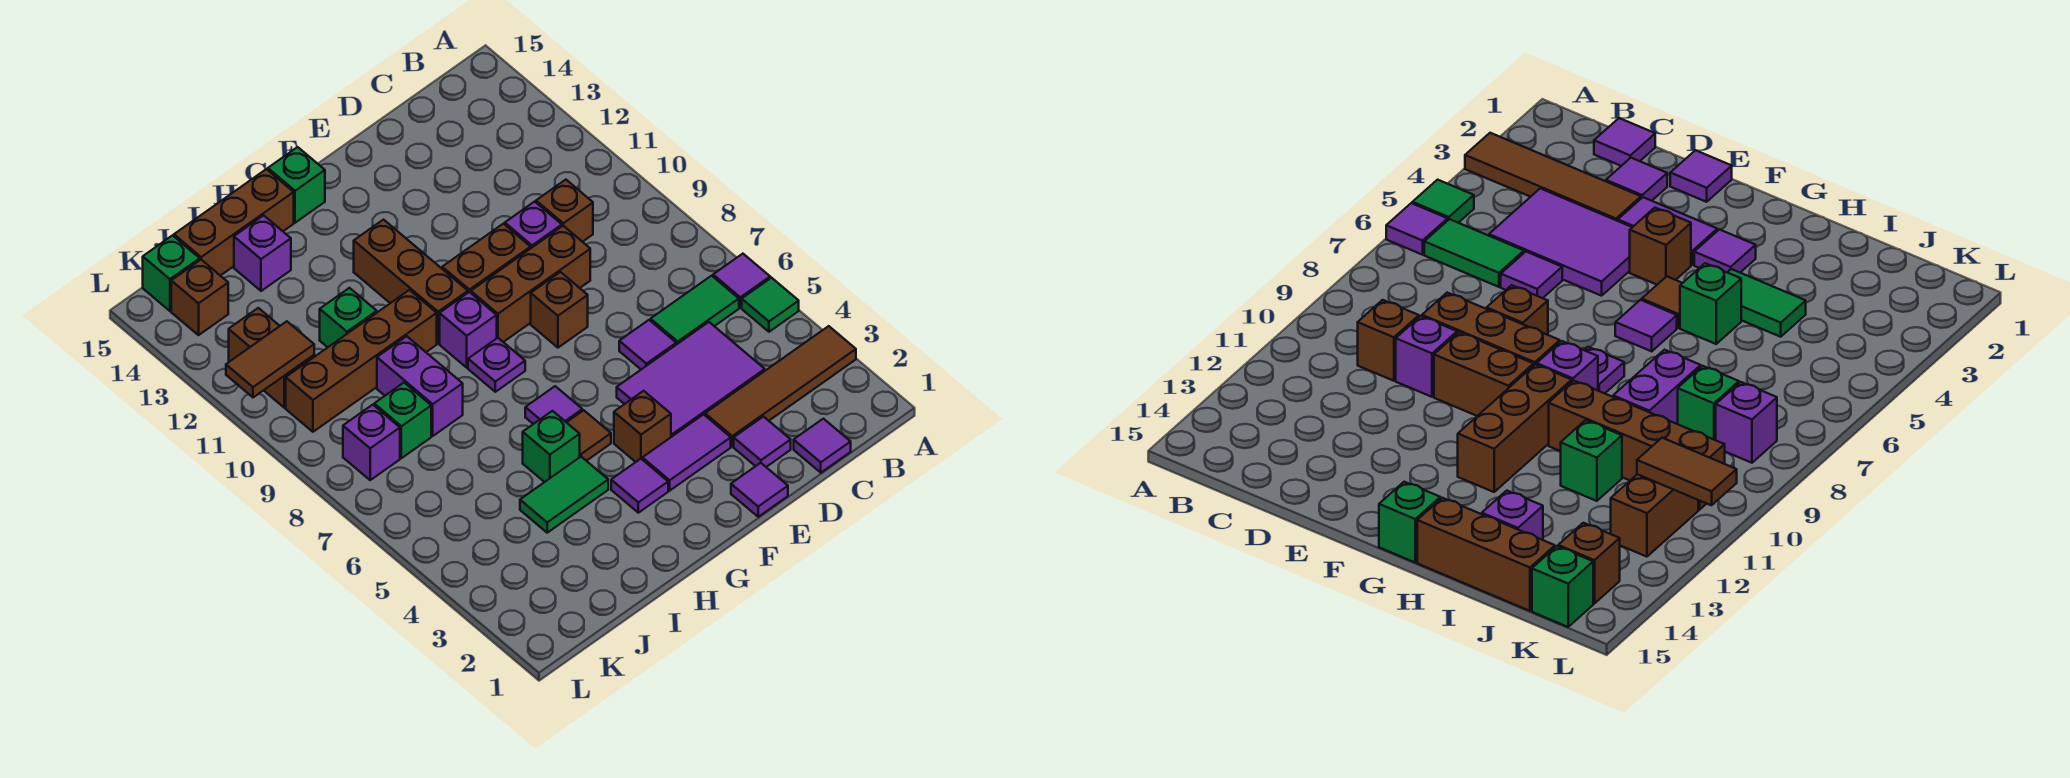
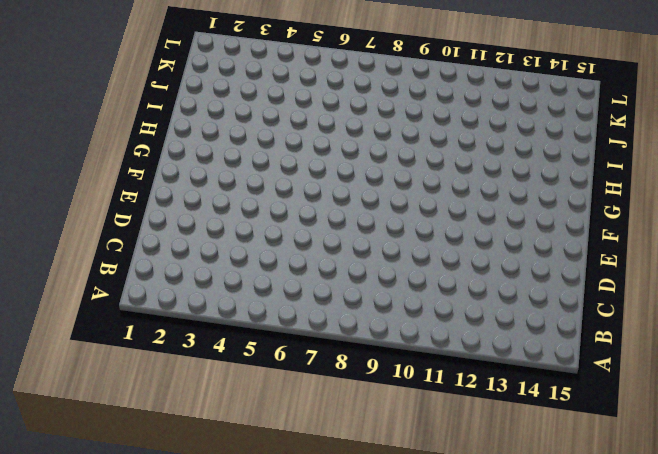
none -> brown tile A3:D3 level 1
none -> green tile A5 level 1
none -> purple tile A6 level 1
none -> green tile B6:C6 level 1

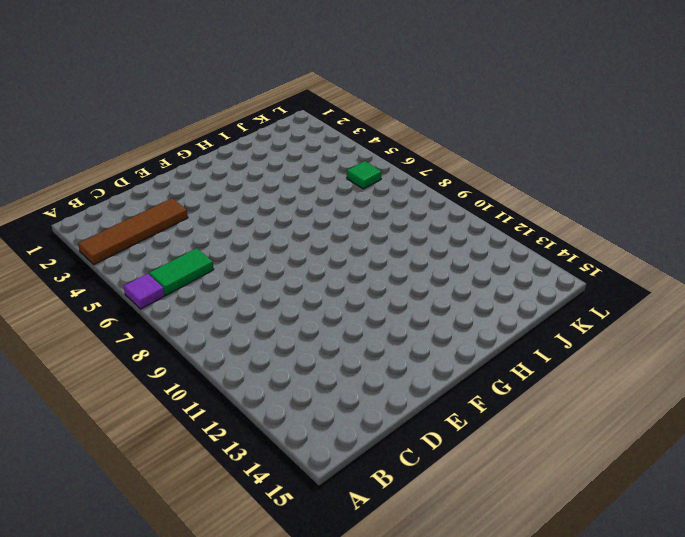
green tile K6 level 1 -> green tile A5 level 1
none -> purple tile C1 level 1
none -> purple tile C4:E5 level 1
none -> brown brick C10 level 1
none -> purple tile D2 level 1

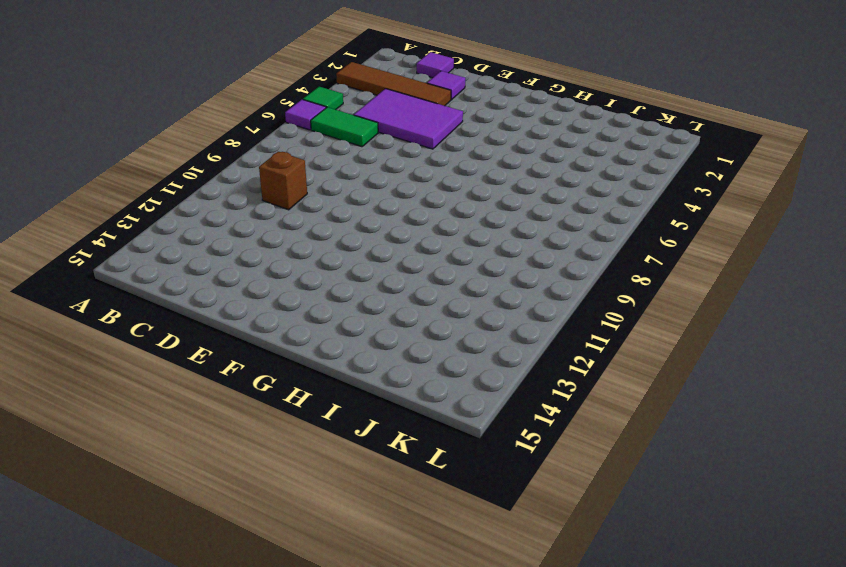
none -> purple tile D6 level 1
none -> brown brick D9:F9 level 1
none -> purple brick D10 level 1
none -> purple tile E1 level 1

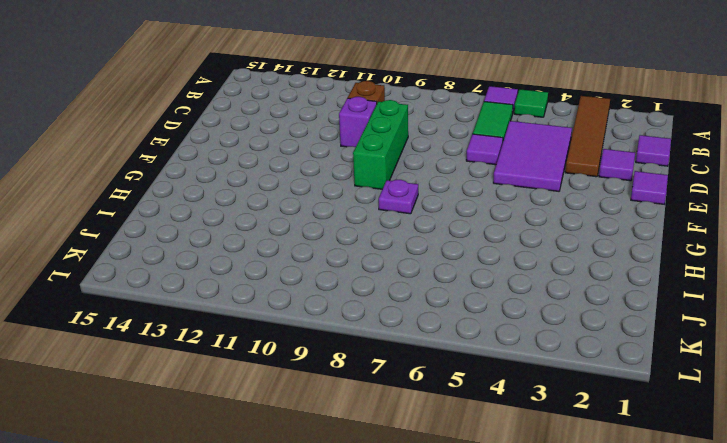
green brick D9:F9 level 1 -> brown brick D9:F9 level 1
none -> purple tile E3:F3 level 1
none -> brown brick E8 level 1
none -> brown brick E10:F10 level 1
none -> brown brick F4 level 1

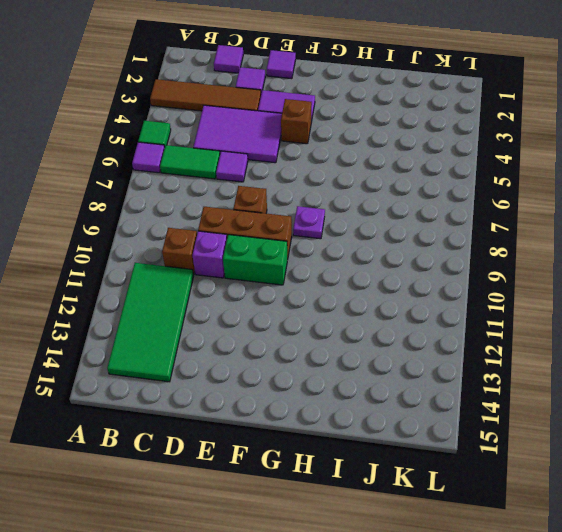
green tile B11:C14 level 1 -> none
green brick E10:F10 level 1 -> brown brick E10:F10 level 1
none -> purple tile G3 level 1
none -> brown tile G5 level 1
none -> purple tile G6 level 1
none -> purple brick G9 level 1

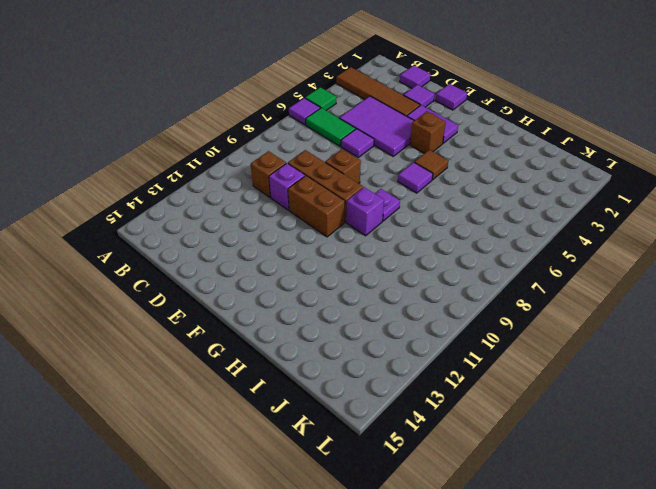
none -> purple tile G3 level 1
none -> brown brick G10:G12 level 1
none -> green brick G15 level 1
none -> green tile H4:I4 level 1

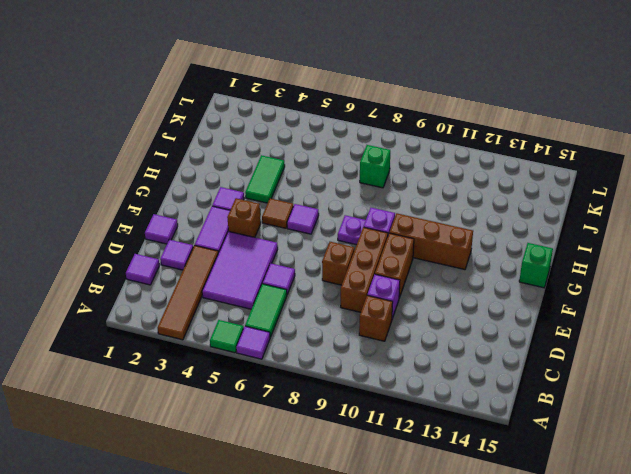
none -> green brick H5 level 1
none -> brown brick H10:K10 level 1
none -> brown brick H15:J15 level 1
none -> purple brick I8:I9 level 1

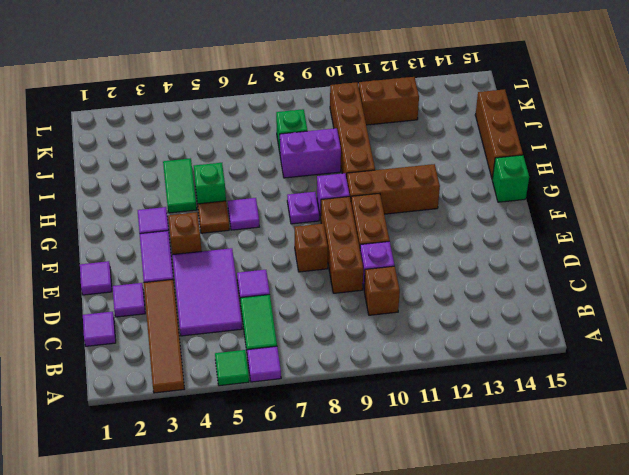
none -> green brick I11 level 1
none -> purple brick I14 level 1
none -> purple brick K8 level 1
none -> brown brick K14 level 1

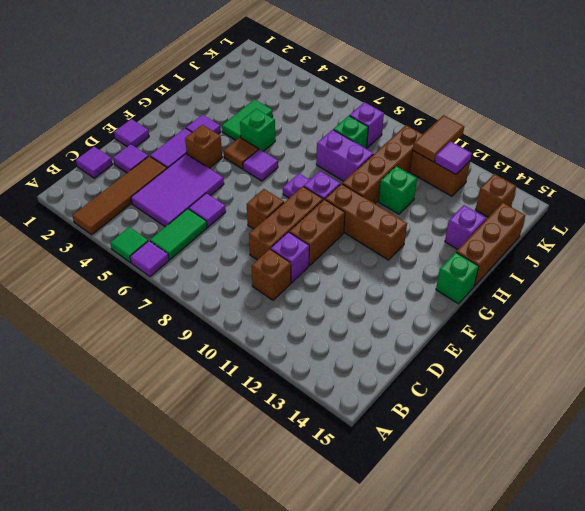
purple tile K12 level 2 -> none
none -> green brick K15 level 1

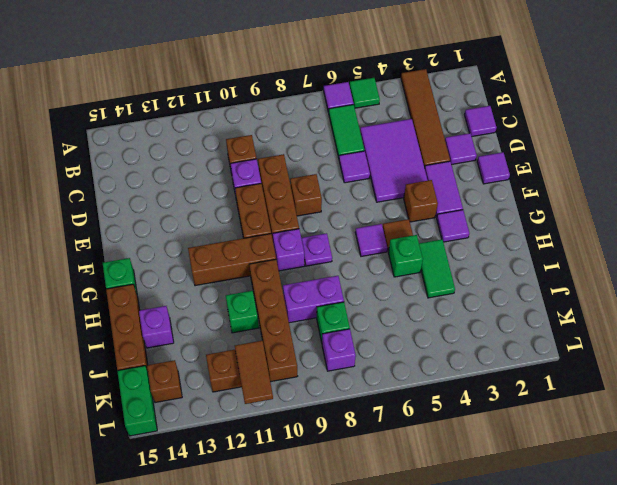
green brick K15:L15 level 1 -> green brick K15 level 1

